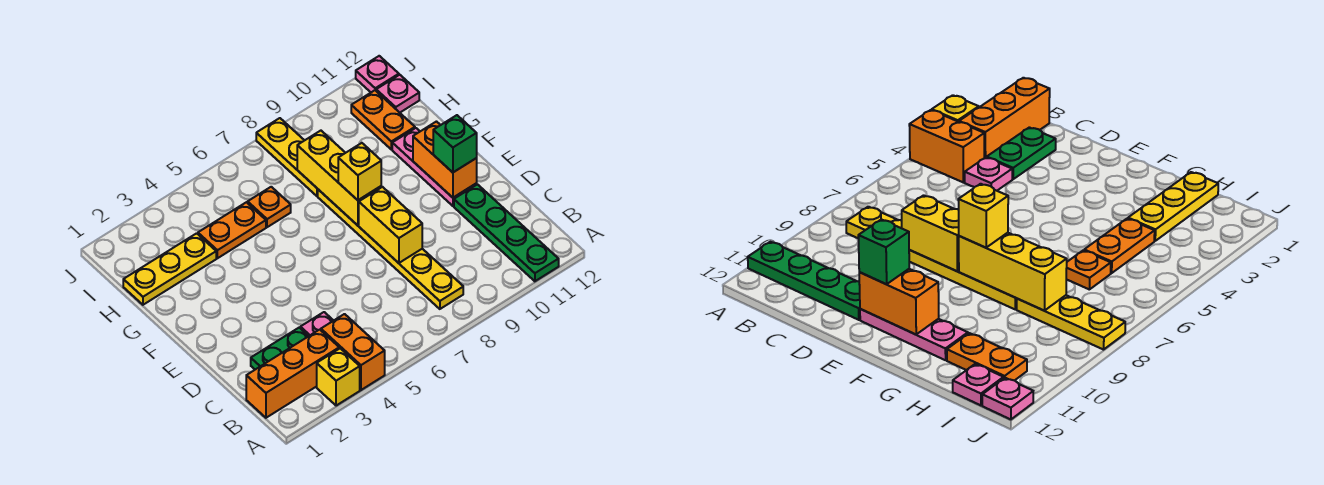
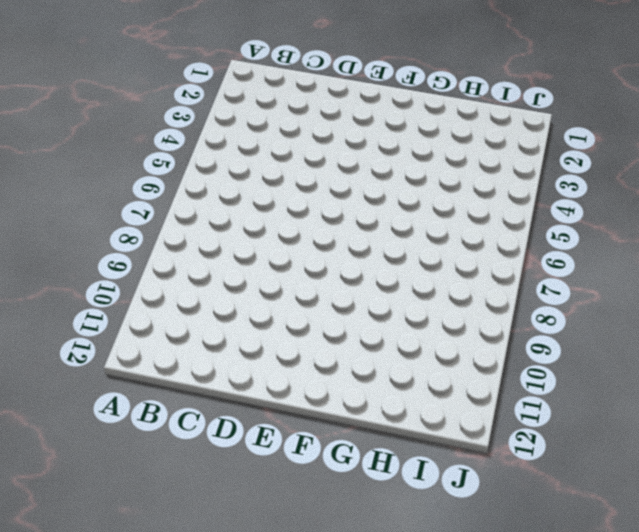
none -> yellow brick A3 level 1
none -> orange brick A4:B4 level 1
none -> green plate A11:D11 level 1

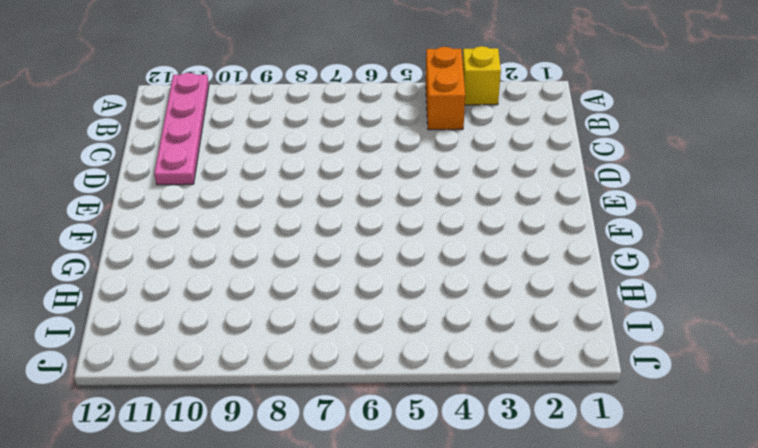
pink plate A11:D11 level 1 -> green plate A11:D11 level 1
none -> orange brick B1:B3 level 1
none -> yellow plate B8:G8 level 1
none -> green plate C2:C3 level 1

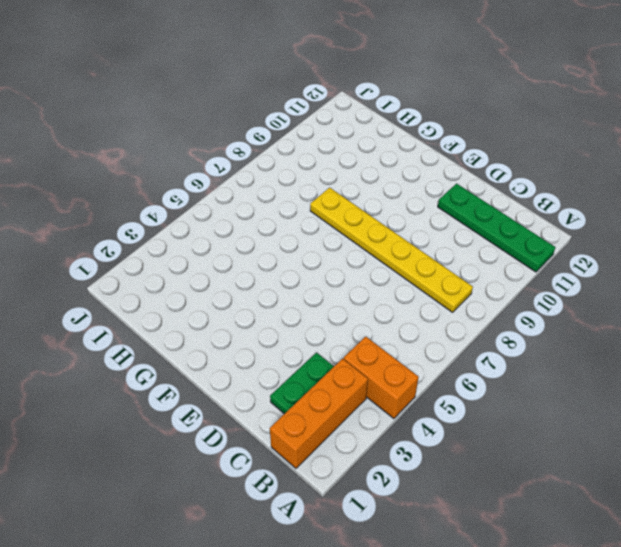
none -> yellow brick A3 level 1
none -> pink plate C4 level 1
none -> pink plate E11:G11 level 1

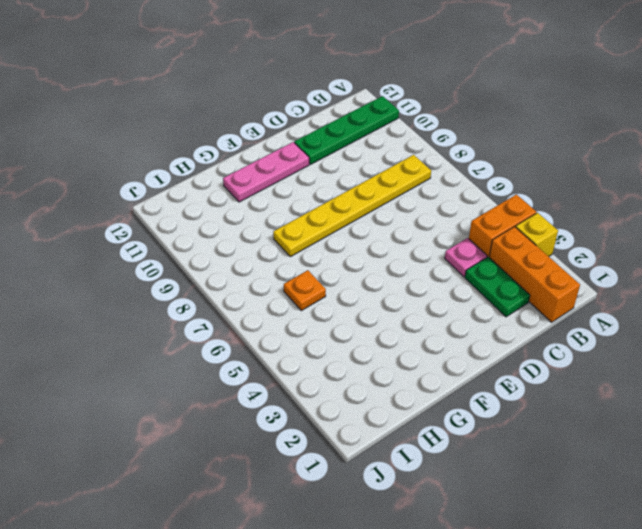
none -> yellow plate H1:H3 level 1
none -> orange plate H4:H5 level 1
none -> yellow plate H8:J8 level 1

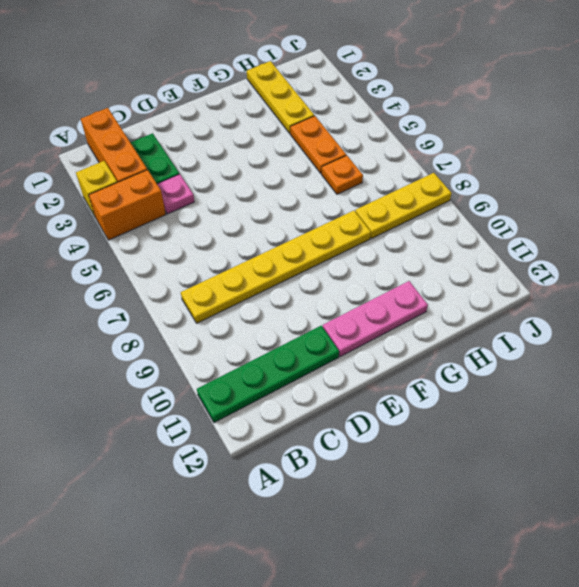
none -> orange plate H11:I11 level 1
none -> pink plate I12 level 1
none -> pink plate J12 level 1

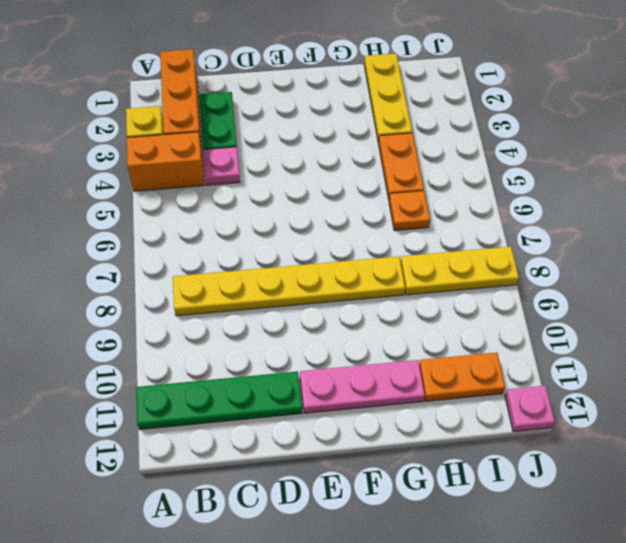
none -> pink plate I12 level 1
none -> yellow brick D8:E8 level 2
none -> orange brick E11:F11 level 2

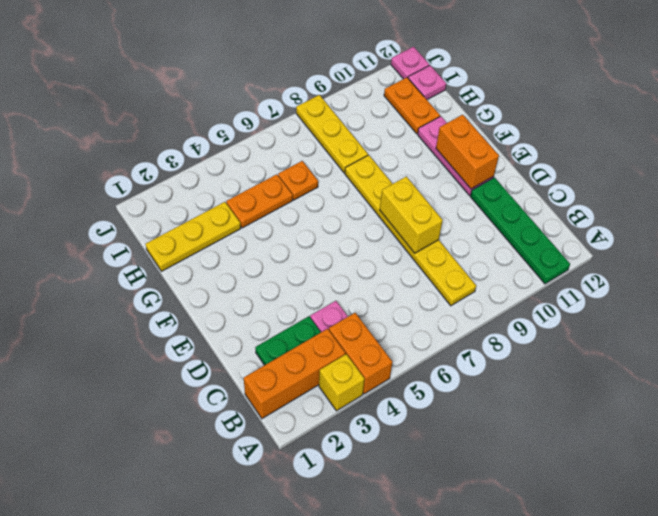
none -> yellow brick F8:H8 level 2
none -> green brick E11 level 3
none -> yellow brick F8 level 3

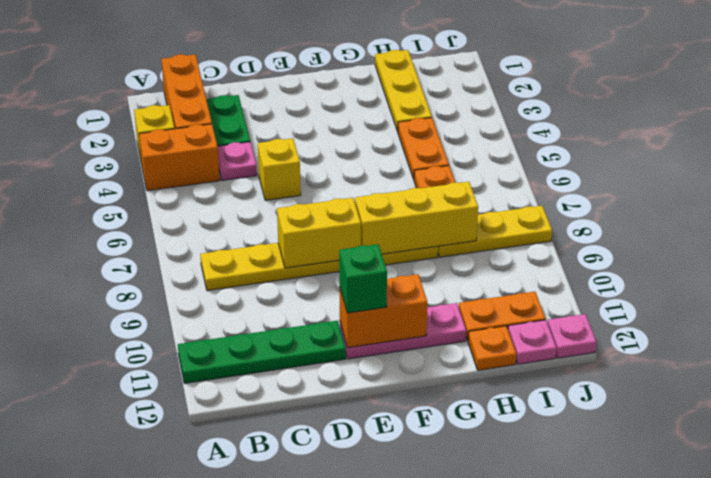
yellow brick D5 level 1 -> yellow brick F8 level 3
orange plate H12 level 1 -> none

